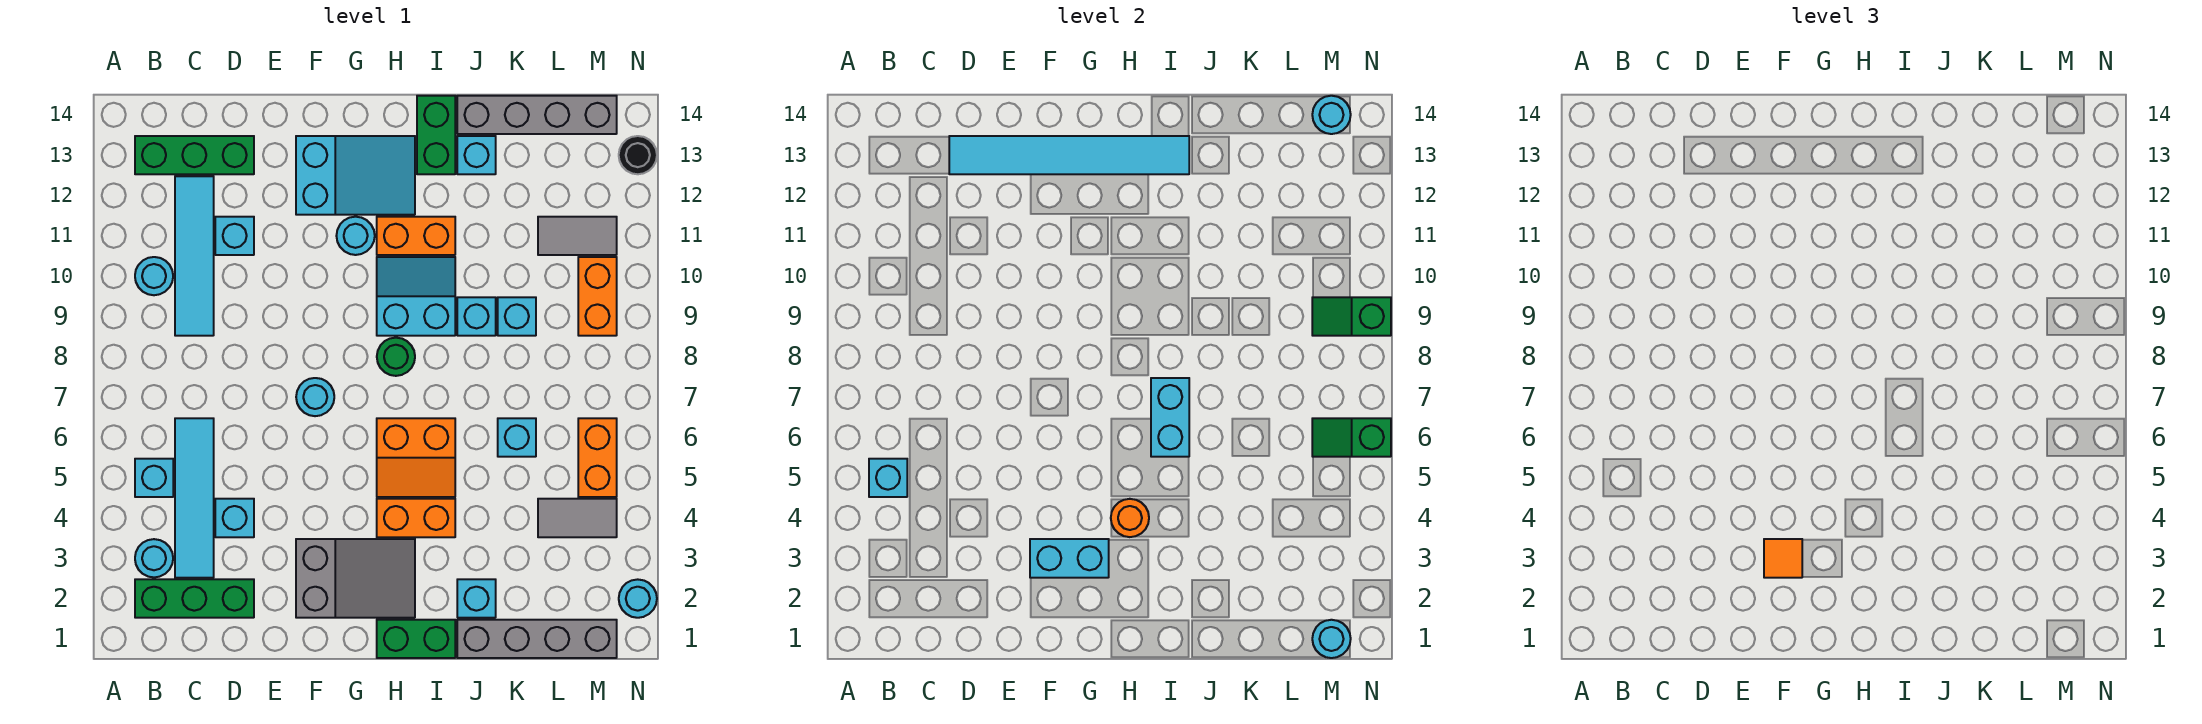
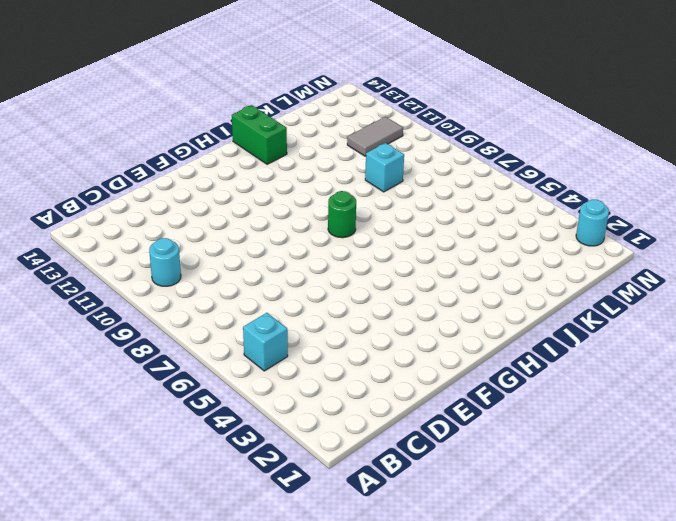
none -> green brick B2:D2 level 1
none -> cyan round brick B3 level 1
none -> green brick B13:D13 level 1
none -> cyan tile C3:C6 level 1

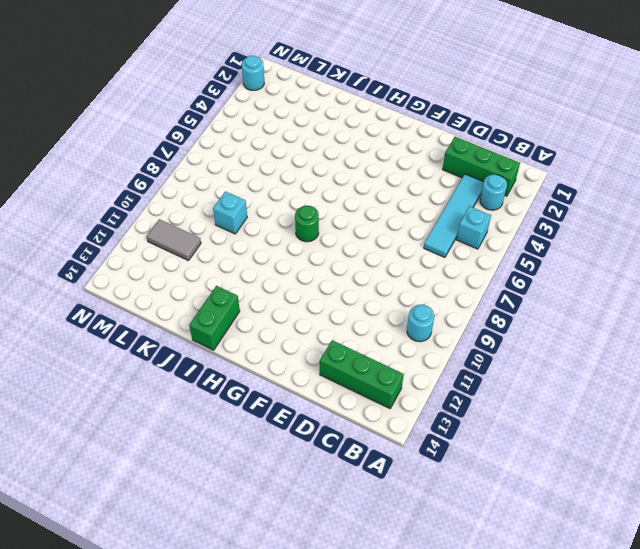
none -> cyan tile C9:C12 level 1
none -> cyan brick D4 level 1
none -> cyan brick D11 level 1
none -> grey slope F2:H3 level 1 top F

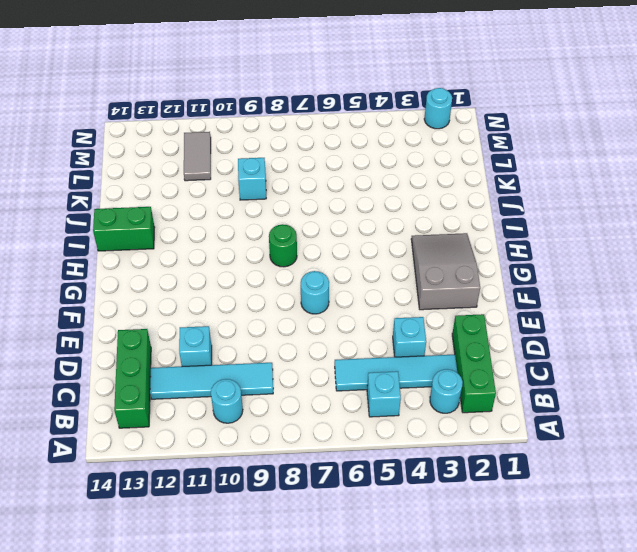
none -> cyan slope F12:H13 level 1 top F
none -> cyan round brick G11 level 1
none -> green brick H1:I1 level 1
none -> orange brick H4:I4 level 1

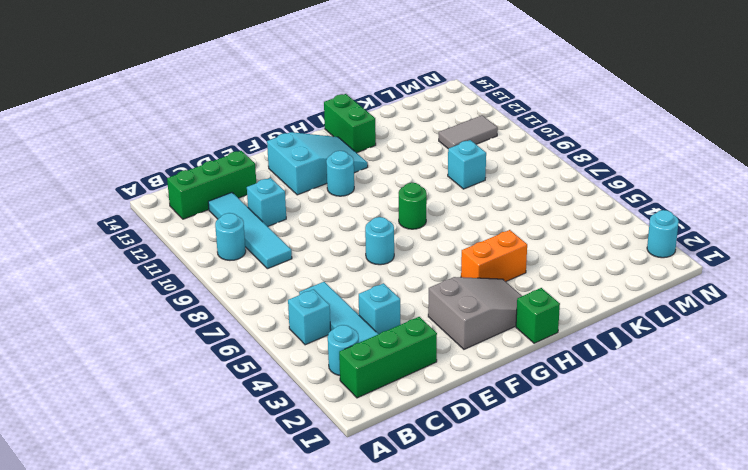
green brick H1 level 1 -> green brick H1:I1 level 1
none -> orange slope H5:I6 level 1 top 6
none -> cyan slope H9:I10 level 1 top 9
none -> orange brick H11:I11 level 1
none -> grey brick J1:M1 level 1

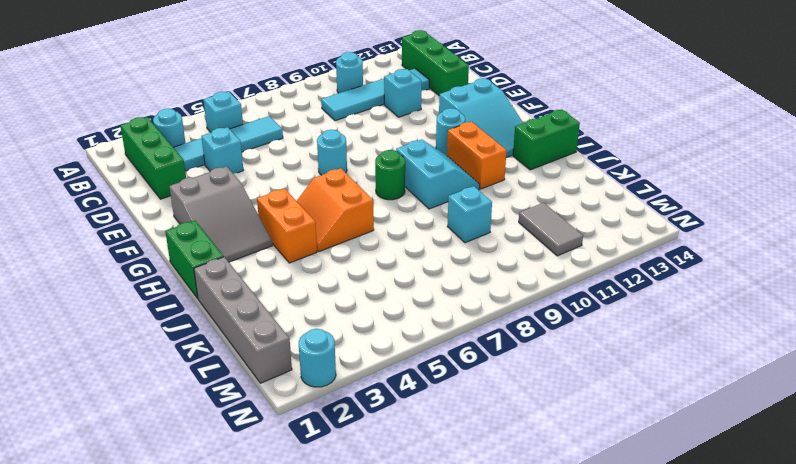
none -> cyan brick J2 level 1
none -> cyan brick J9 level 1
none -> cyan brick J13 level 1
none -> grey brick J14:M14 level 1

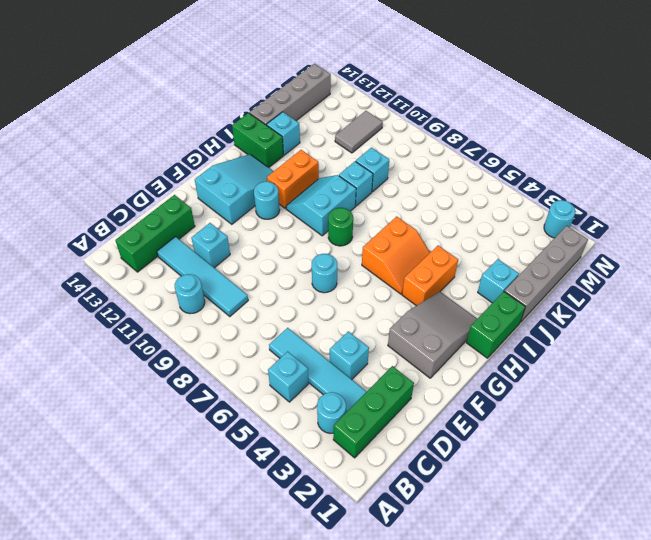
none -> cyan brick K6 level 1
none -> grey tile L4:M4 level 1
none -> orange brick M5:M6 level 1
none -> orange brick M9:M10 level 1

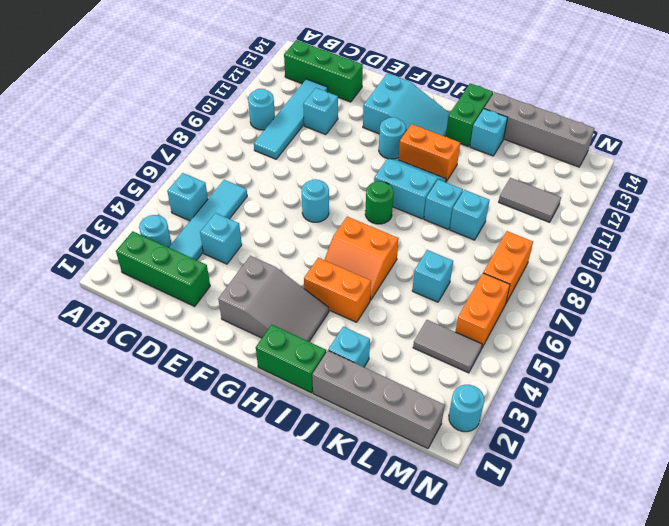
orange brick M7:M8 level 1 -> orange brick M9:M10 level 1
none -> black round brick N13 level 1
none -> cyan brick B5 level 2
none -> cyan tile D13:I13 level 2
none -> cyan brick F3:G3 level 2

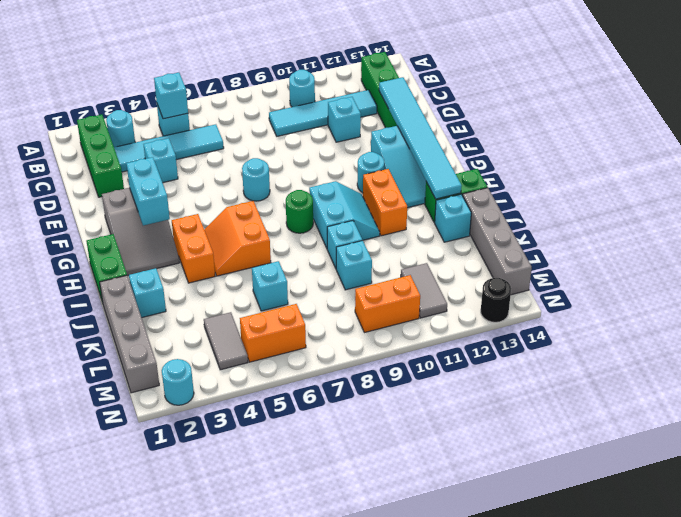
none -> orange round brick H4 level 2
none -> cyan brick I6:I7 level 2
none -> cyan round brick M1 level 2
none -> green slope M6:N6 level 2 top N

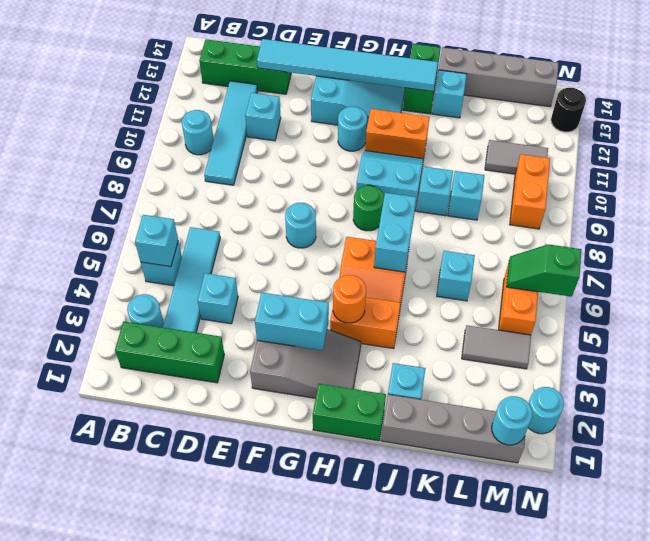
none -> green slope M9:N9 level 2 top N
none -> cyan round brick M14 level 2
none -> orange tile F3 level 3

